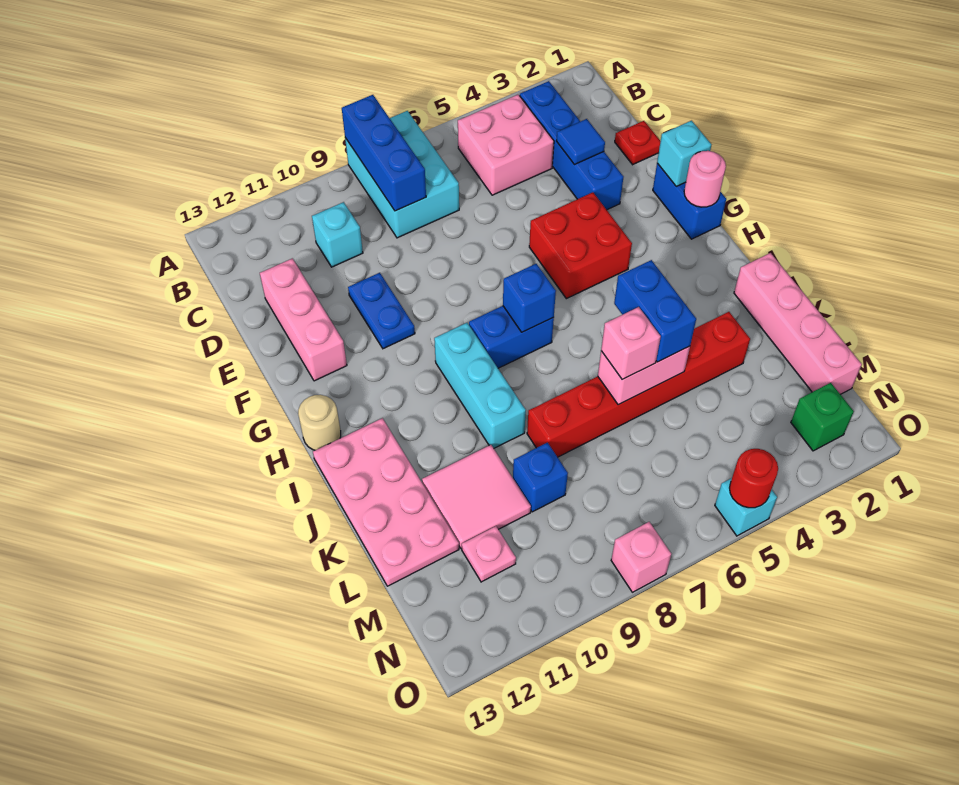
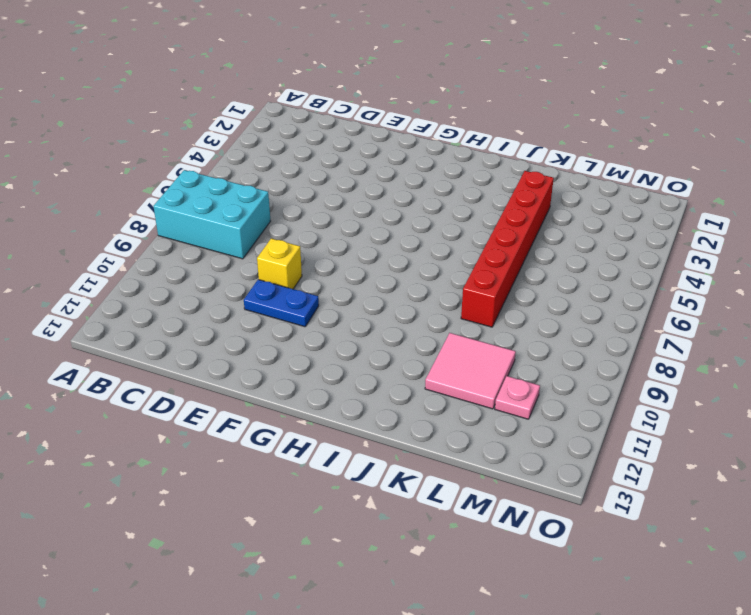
yellow brick E9 level 1 -> none
none -> blue brick B3:E3 level 1
none -> pink brick B4:C5 level 1
none -> cyan brick C10 level 1
none -> red plate D1 level 1

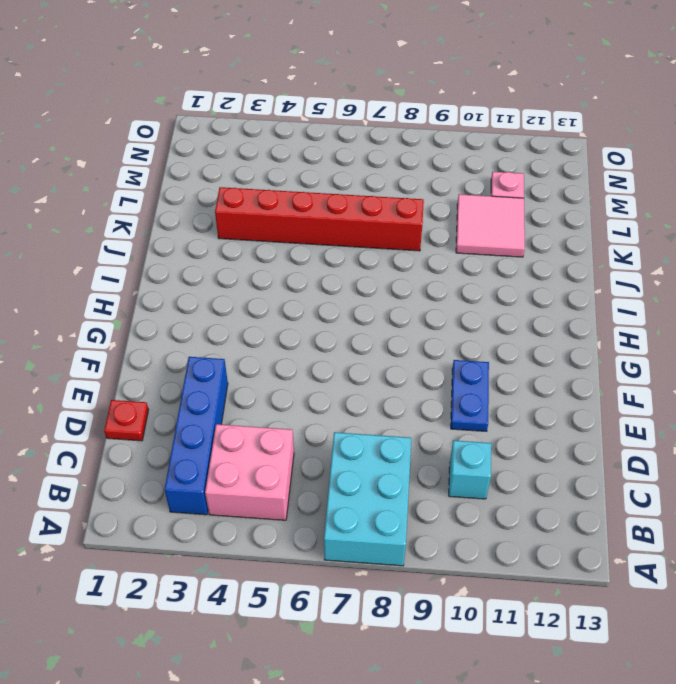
none -> pink brick D12:F12 level 1
none -> blue brick F1:G1 level 1
none -> red brick F4:G5 level 1
none -> blue brick H7:H8 level 1

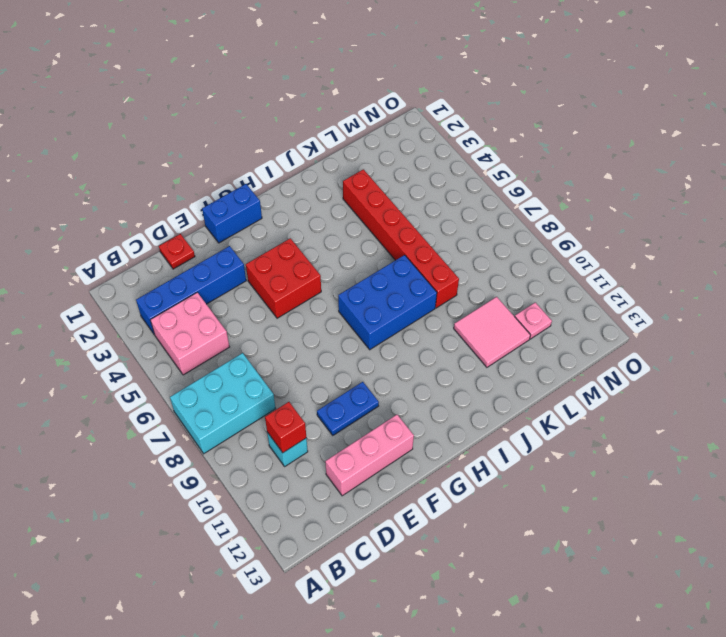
red brick C10 level 2 -> none
blue brick H7:J8 level 1 -> blue brick H7:H8 level 1
none -> cyan brick H9:J9 level 1
none -> tan round brick H13 level 1
none -> pink plate I12:L13 level 1
none -> pink brick J1:M1 level 1

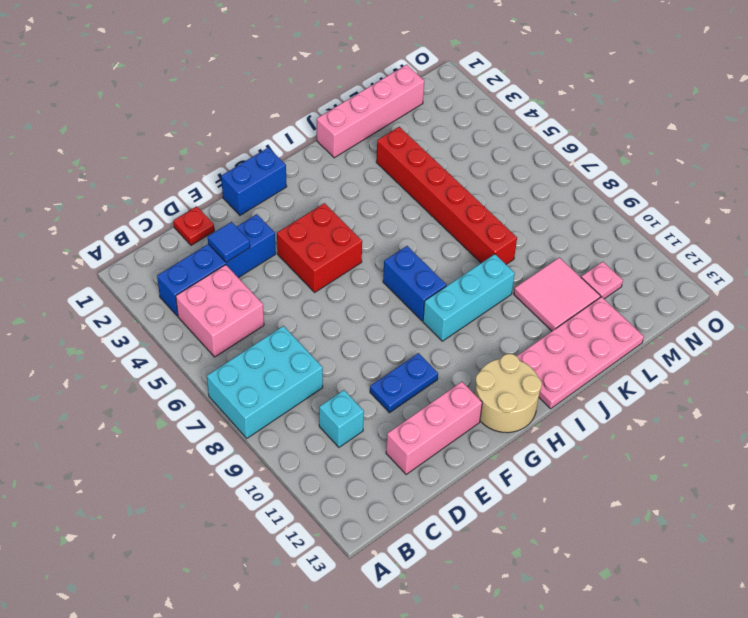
tan round brick G12:H13 level 1 -> tan round brick H13 level 1
none -> blue brick L9 level 1
none -> green brick N2 level 1
none -> cyan brick O5 level 1
none -> pink brick O8 level 1

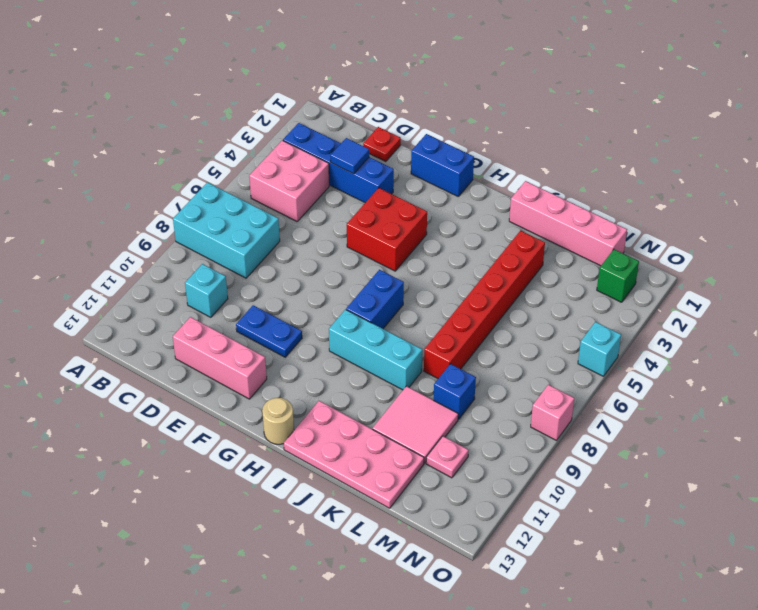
none -> blue brick A8:C8 level 2
none -> cyan brick F1 level 2
none -> pink round brick G1 level 2
none -> blue brick H7 level 2

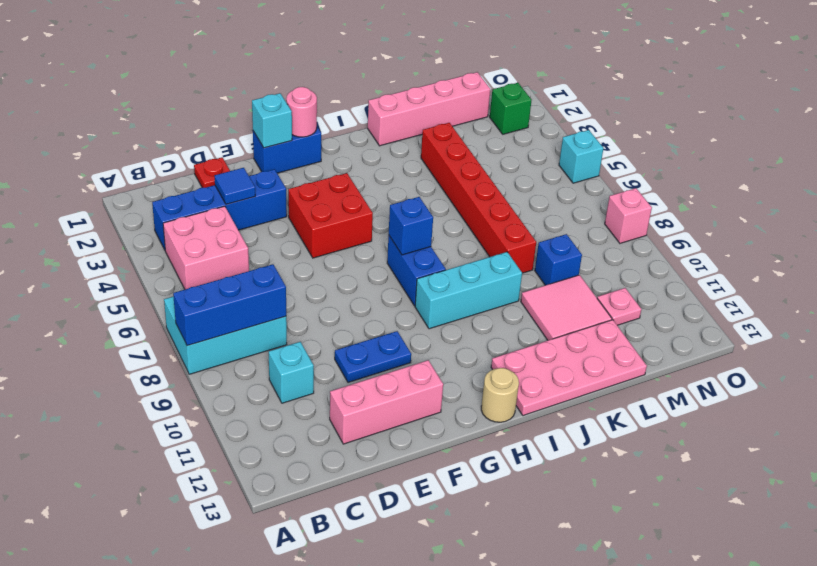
none -> pink brick K5:K6 level 2
none -> red round brick O5 level 2
none -> blue brick J5:K5 level 3
none -> pink brick K6 level 3

